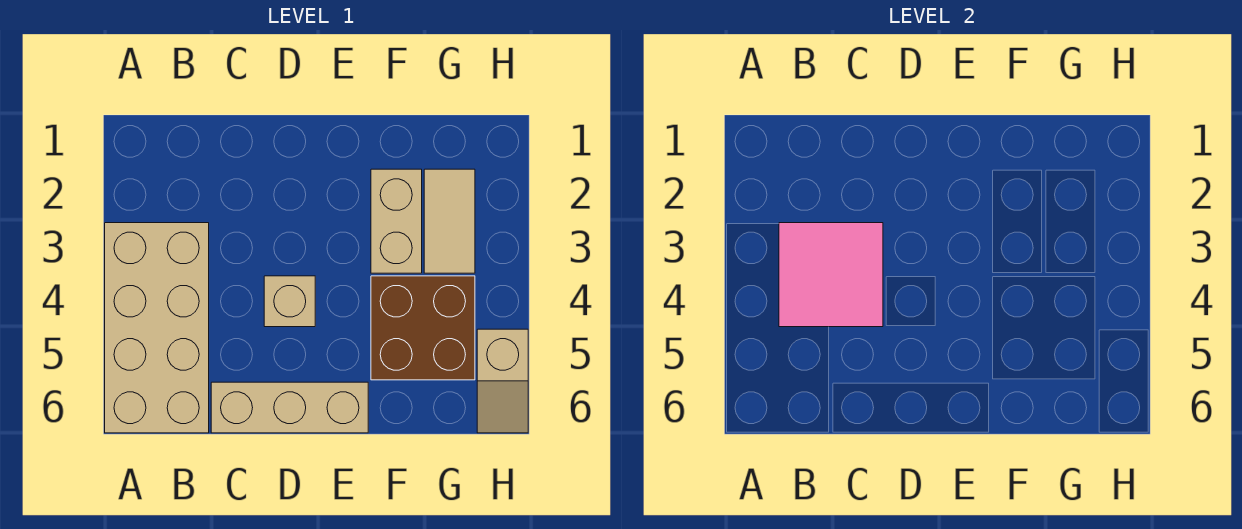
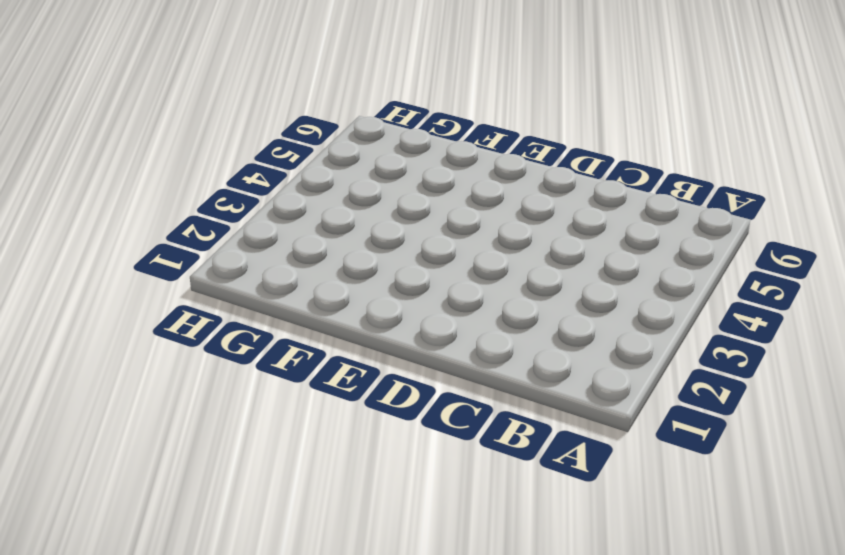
none -> tan brick A3:B6 level 1
none -> tan brick C6:E6 level 1

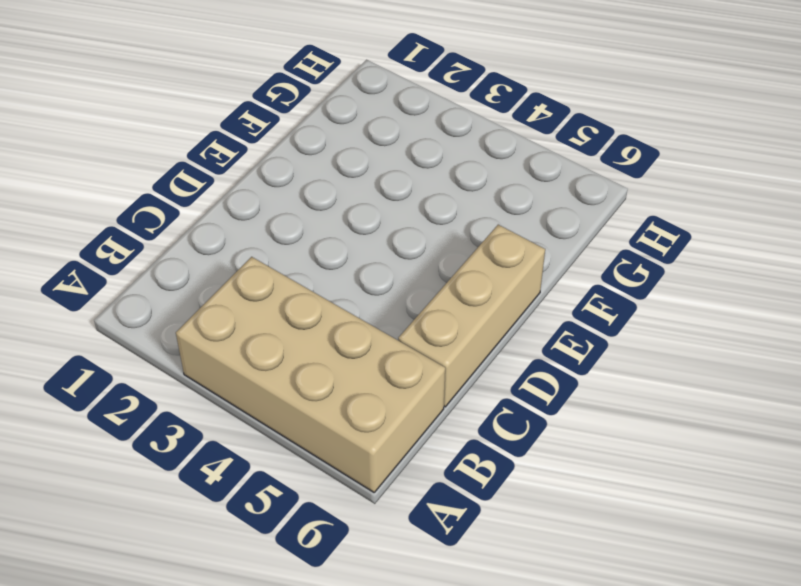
none -> tan brick D4 level 1
none -> tan brick F2:F3 level 1

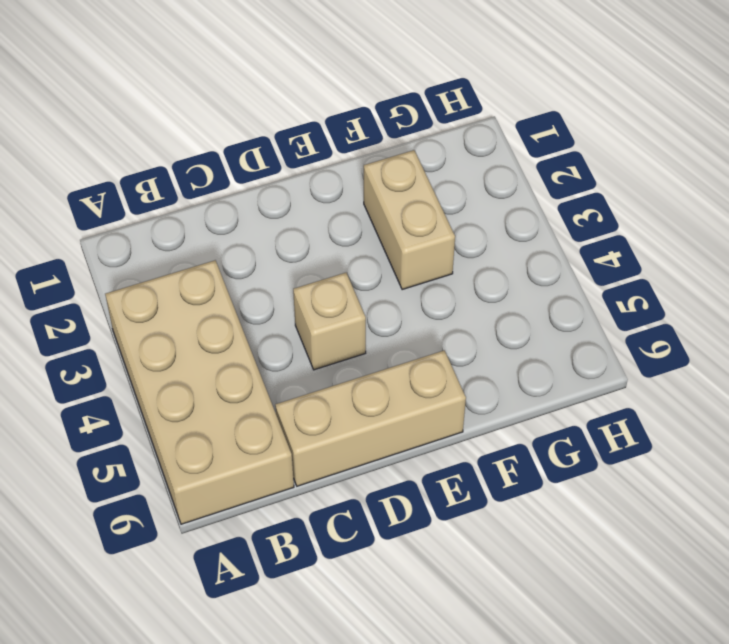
none -> brown brick F4:G5 level 1
none -> tan tile G2:G3 level 1

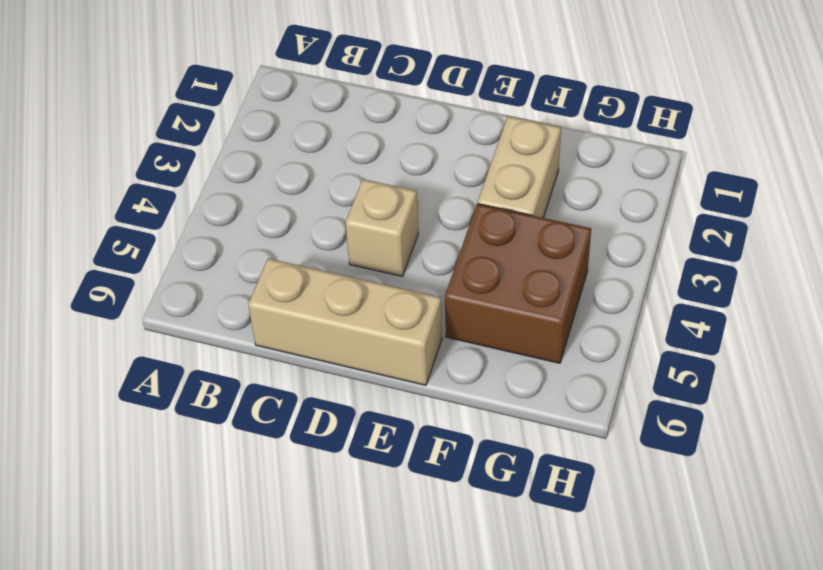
none -> tan brick A3:B6 level 1
none -> tan tile G2:G3 level 1

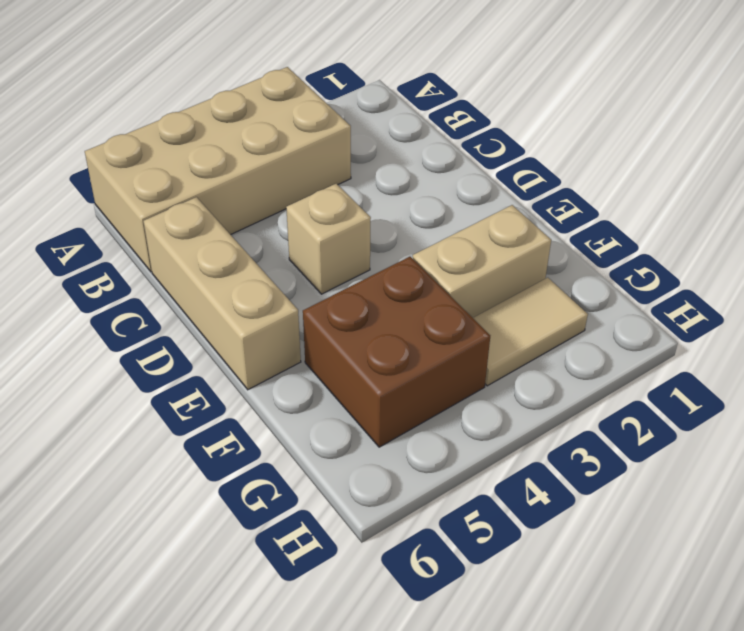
none -> tan slope H5:H6 level 1 top 5
none -> pink tile B3:C4 level 2

